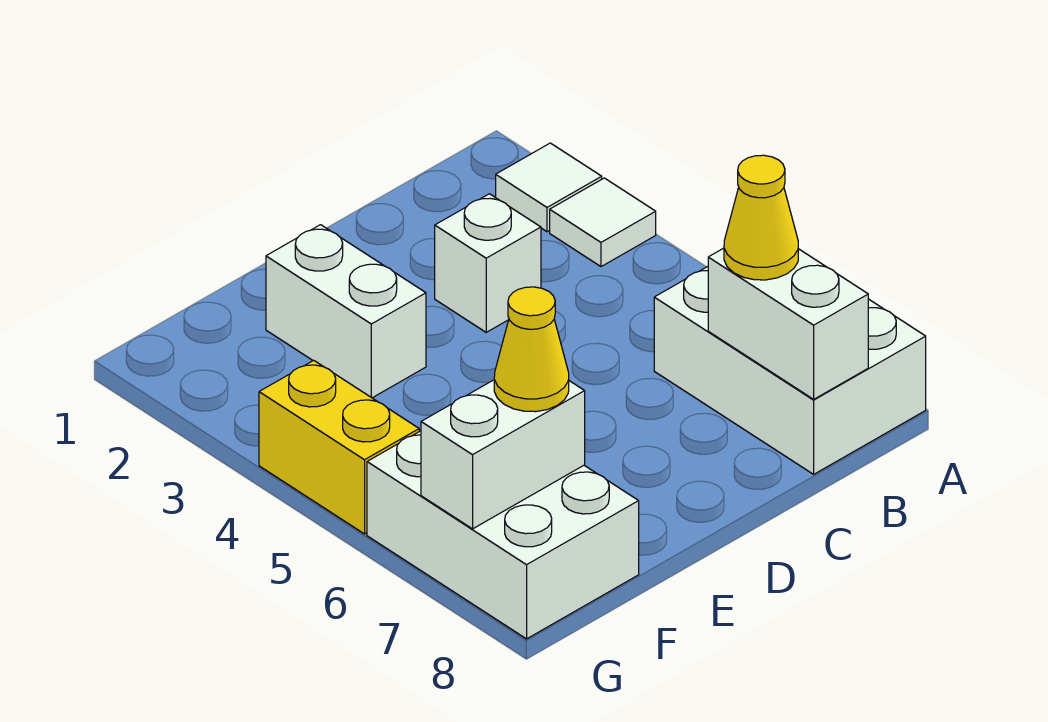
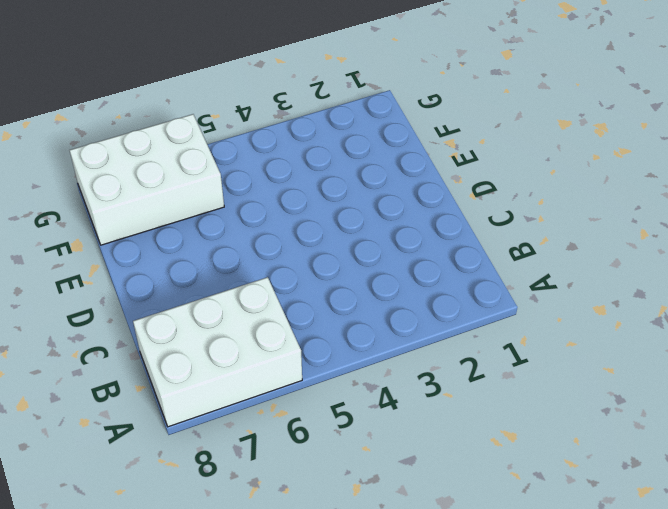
none -> white tile A2 level 1
none -> white tile A3 level 1

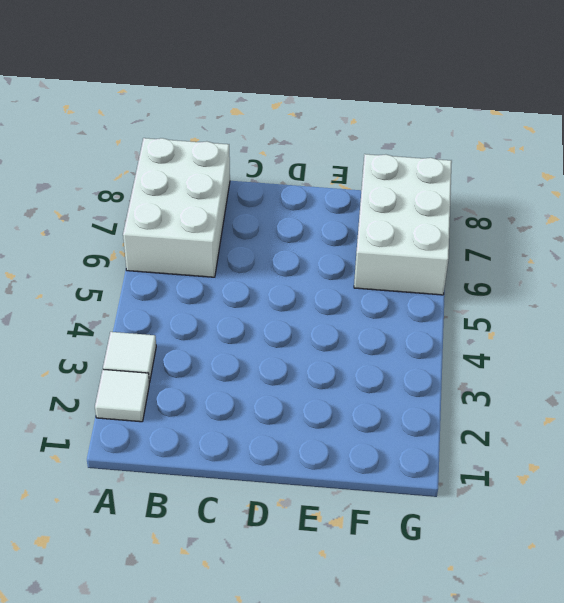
none -> white brick C3 level 1
none -> white brick E2:E3 level 1

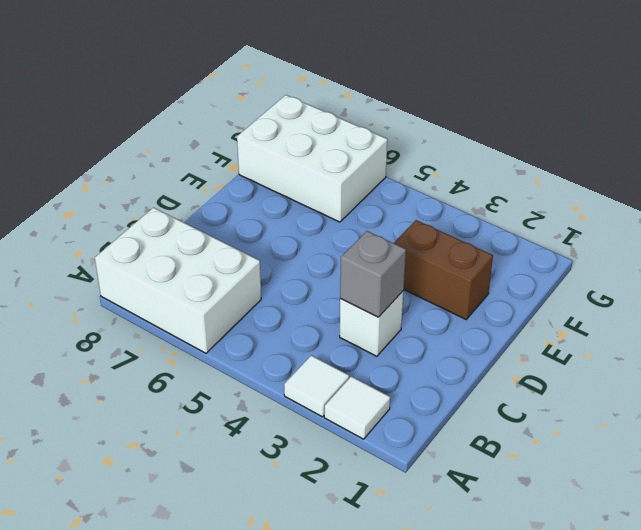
grey brick C3 level 2 -> none
brown brick E2:E3 level 1 -> white brick E2:E3 level 1
none -> yellow brick G4:G5 level 1
none -> white brick B7:B8 level 2

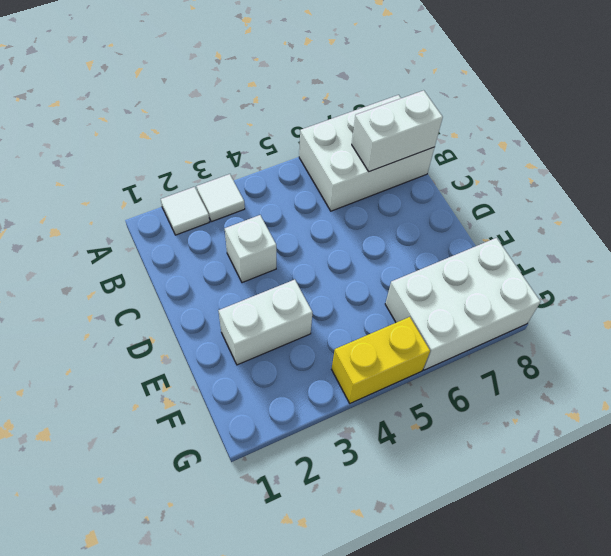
none -> white brick F7:G7 level 2
none -> yellow cone B7 level 3

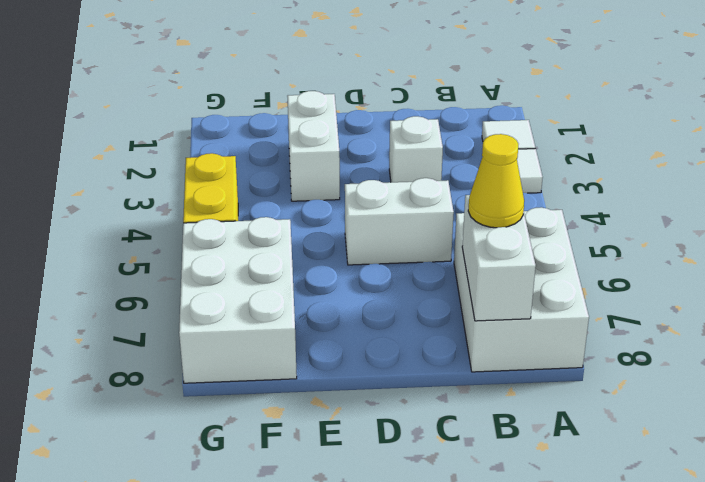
white brick C5:D5 level 1 -> white brick F7:G7 level 2
none -> yellow cone F7 level 3

